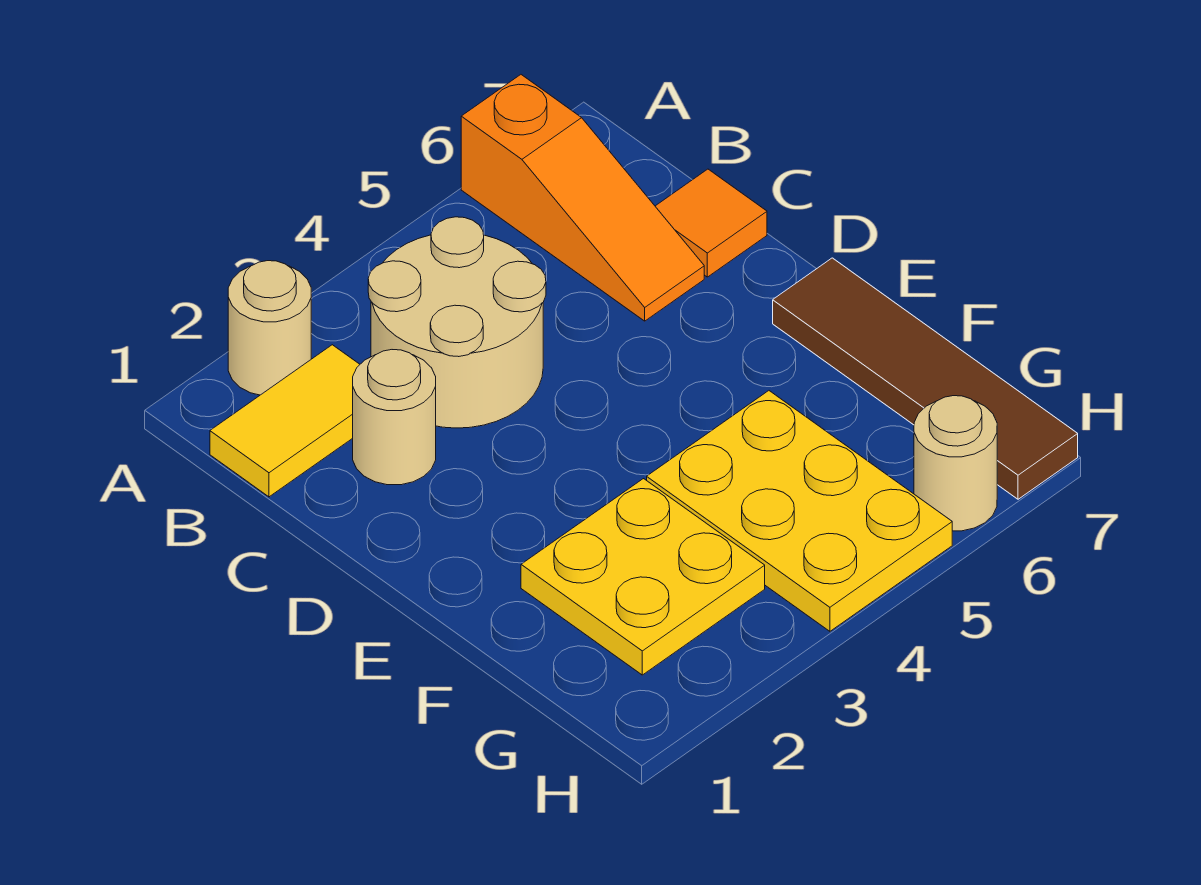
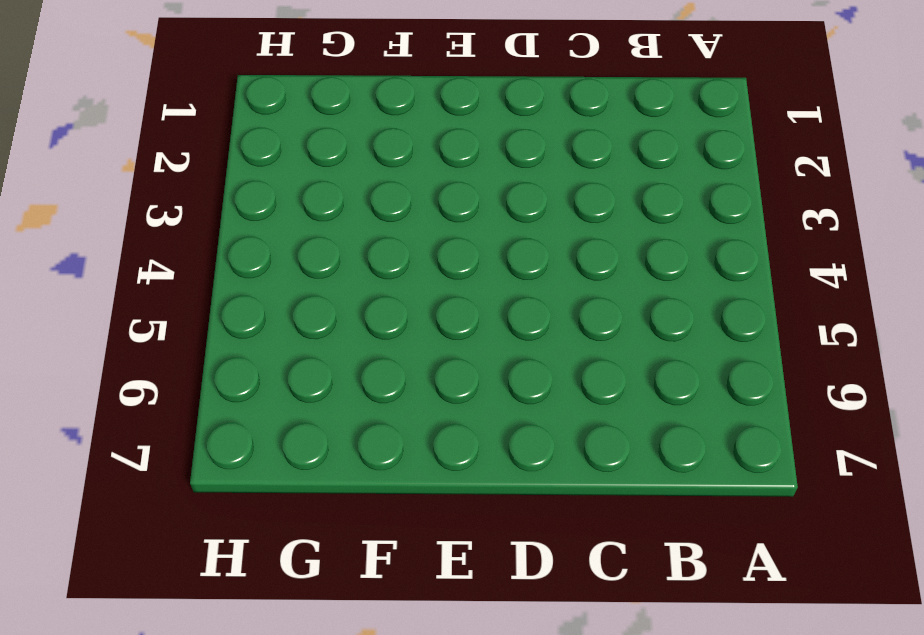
none -> tan round brick A2 level 1
none -> orange slope A6:C6 level 1 top A

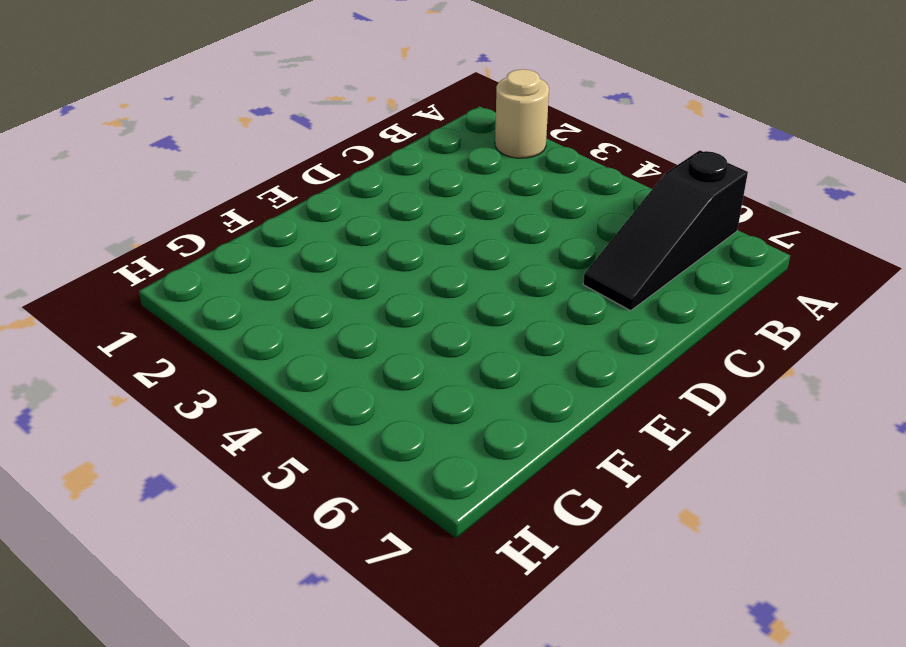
black slope A6:C6 level 1 top A -> orange slope A6:C6 level 1 top A
none -> yellow tile B1:B2 level 1
none -> tan round brick B3:C4 level 1

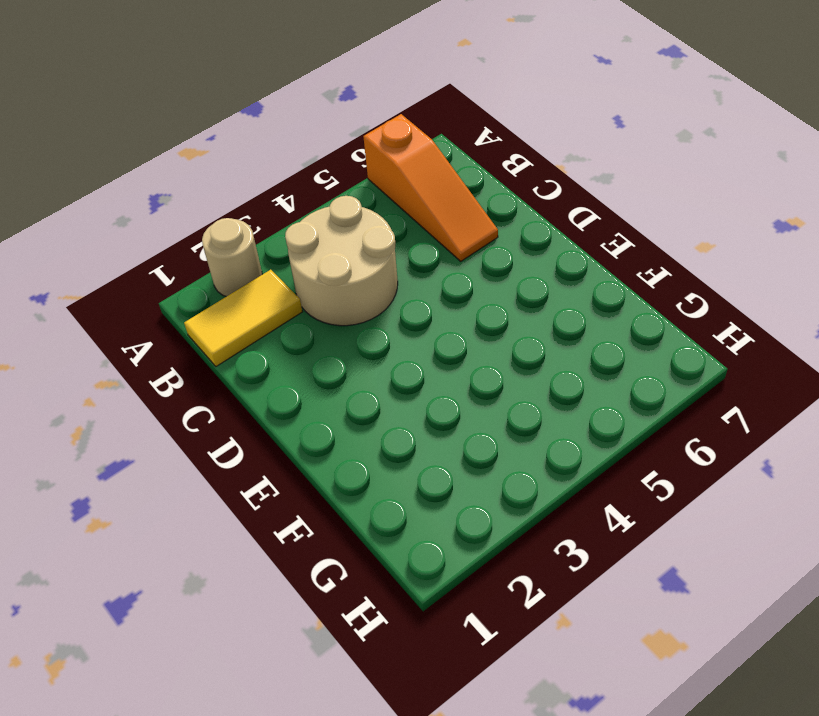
none -> tan round brick C2 level 1
none -> orange tile C7 level 1

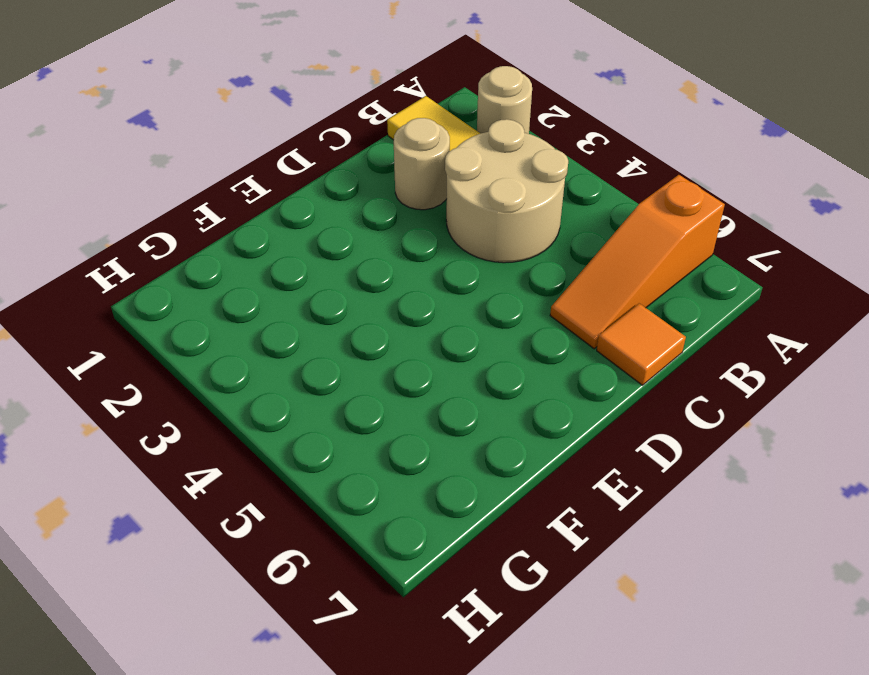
none -> brown tile E7:H7 level 1
none -> yellow plate F2:G3 level 1

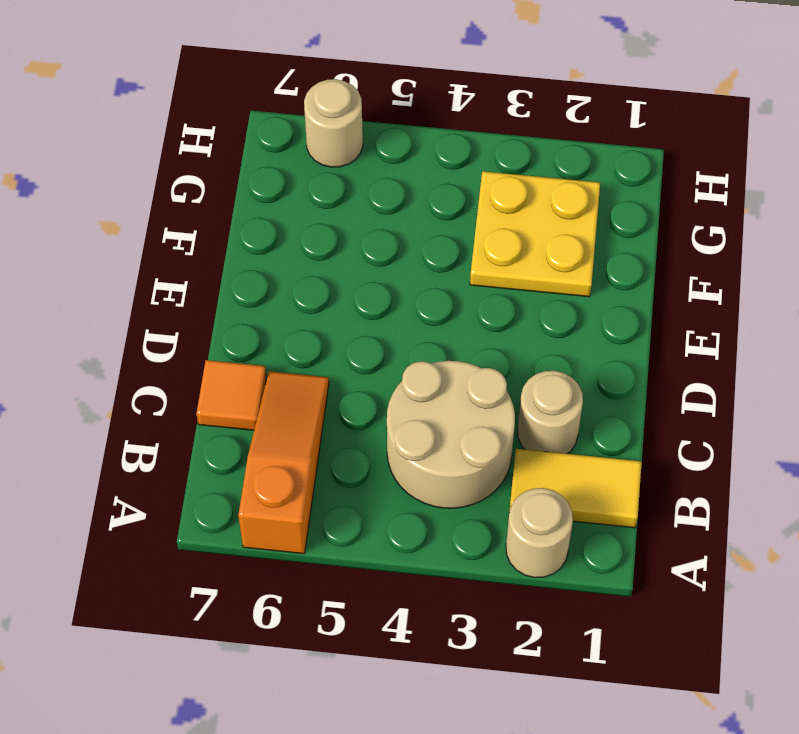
none -> brown tile E7:H7 level 1
none -> yellow plate F4:H5 level 1

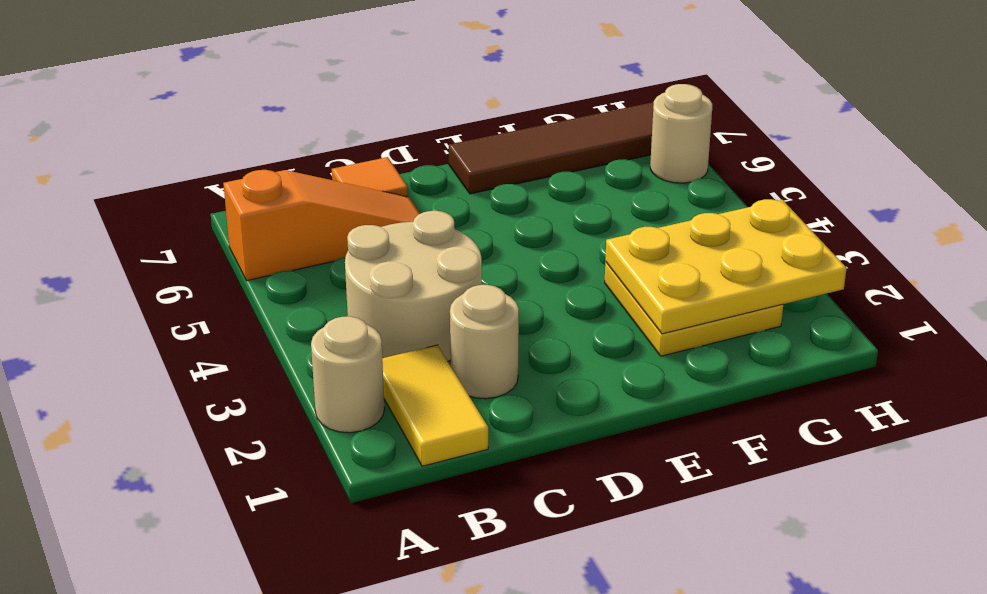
yellow plate F2:H3 level 2 -> yellow plate F4:H5 level 1

